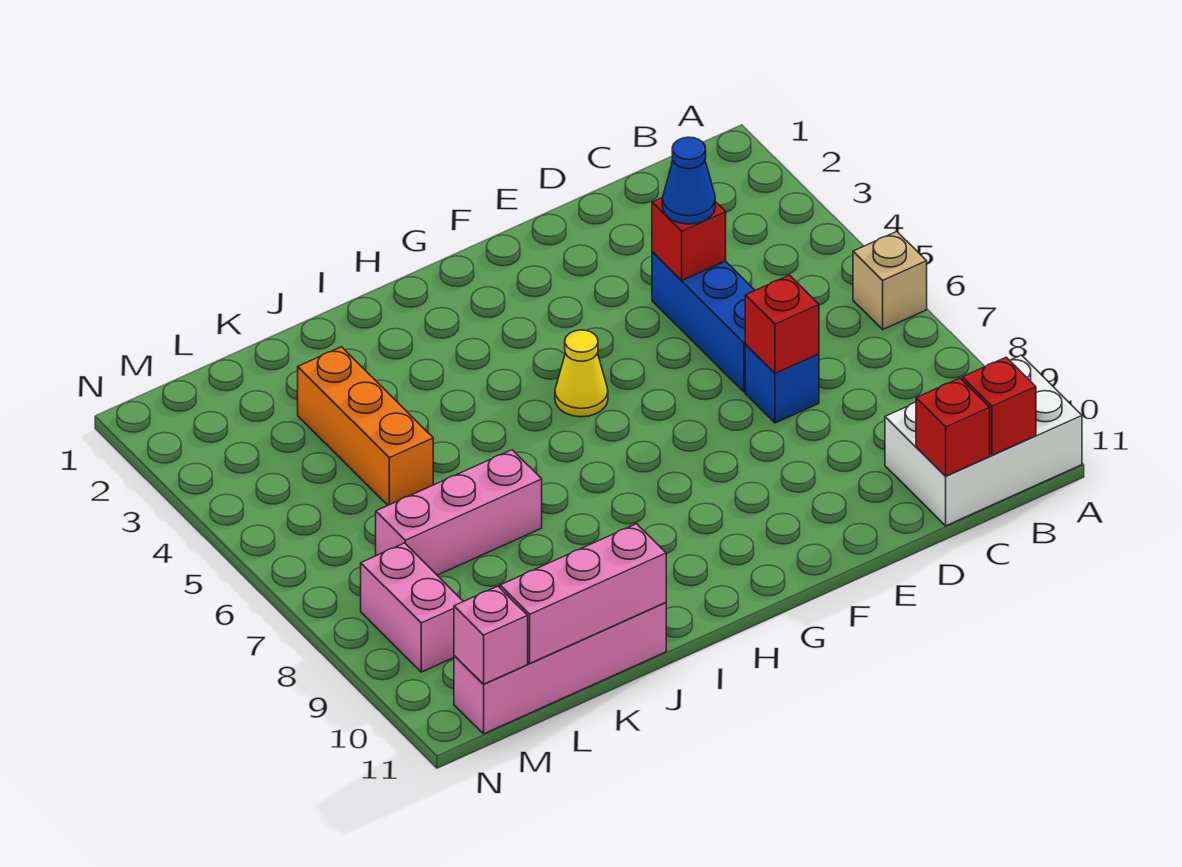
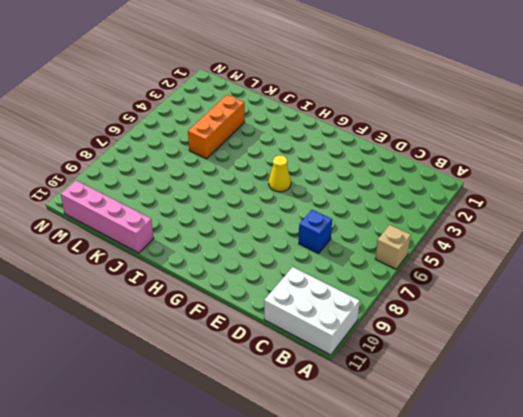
none -> blue brick D4:D6 level 1
none -> pink brick J7:L7 level 1
none -> pink brick M8:M9 level 1

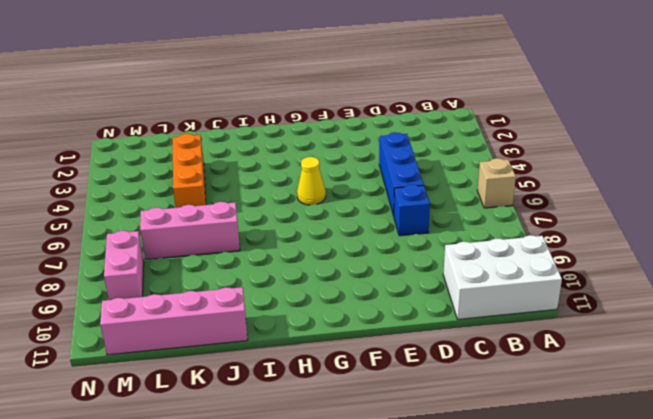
none -> red brick B11 level 2
none -> red brick C11 level 2
none -> red brick D4 level 2

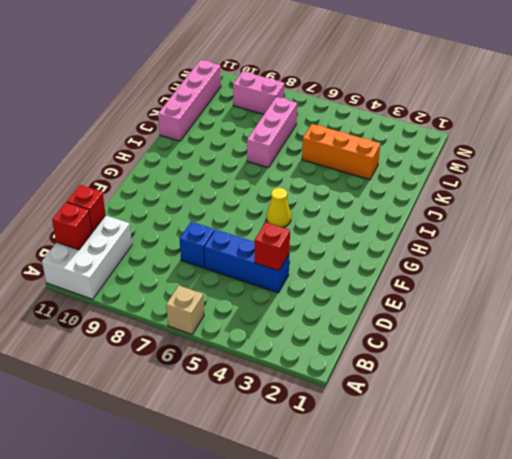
none -> red brick D7 level 2
none -> pink brick J11:L11 level 2
none -> pink brick M11 level 2

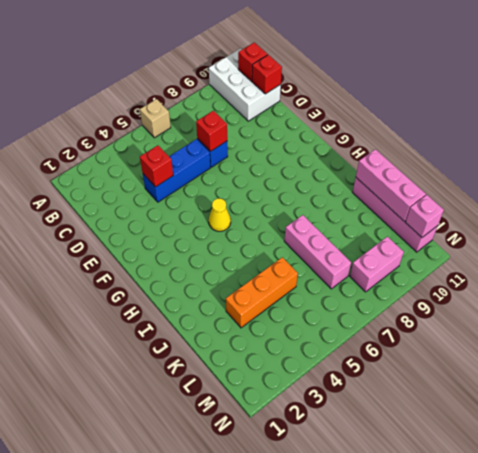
none -> blue cone D4 level 3

